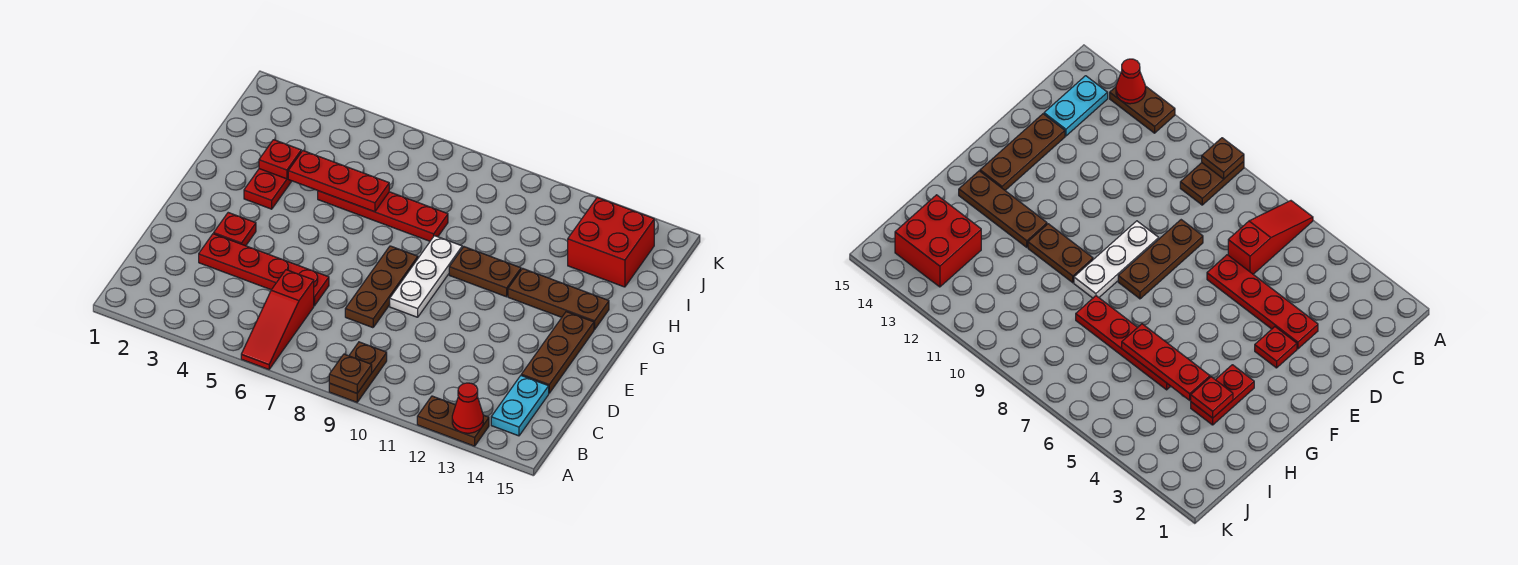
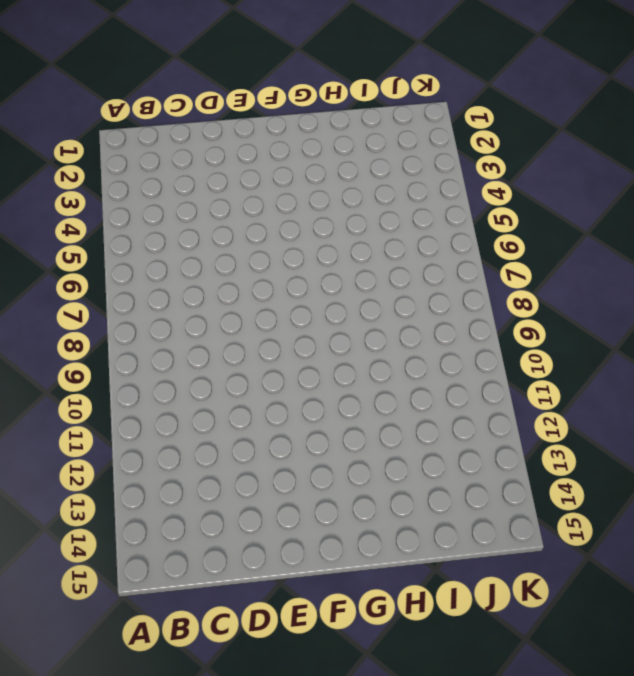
none -> red slope A6:C6 level 1 top C
none -> brown plate A9:B9 level 1
none -> brown plate A12:A13 level 1

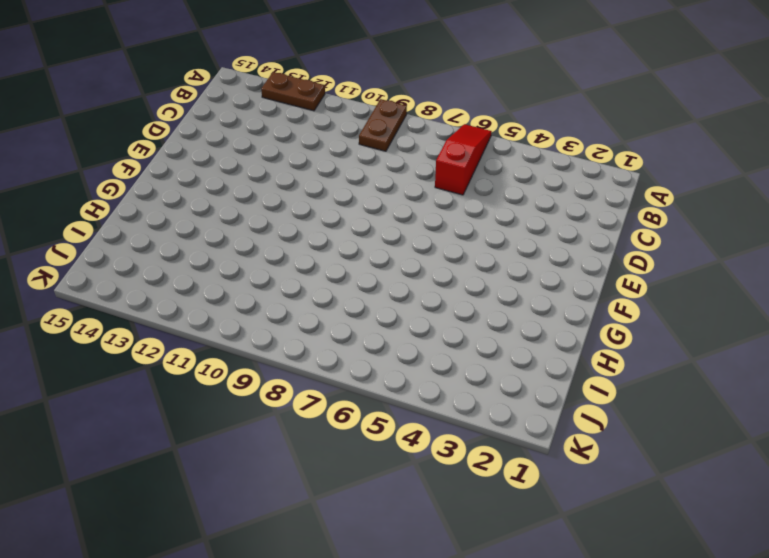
none -> cyan plate B14:C14 level 1
none -> red plate D3:D6 level 1
none -> brown plate D8:F8 level 1

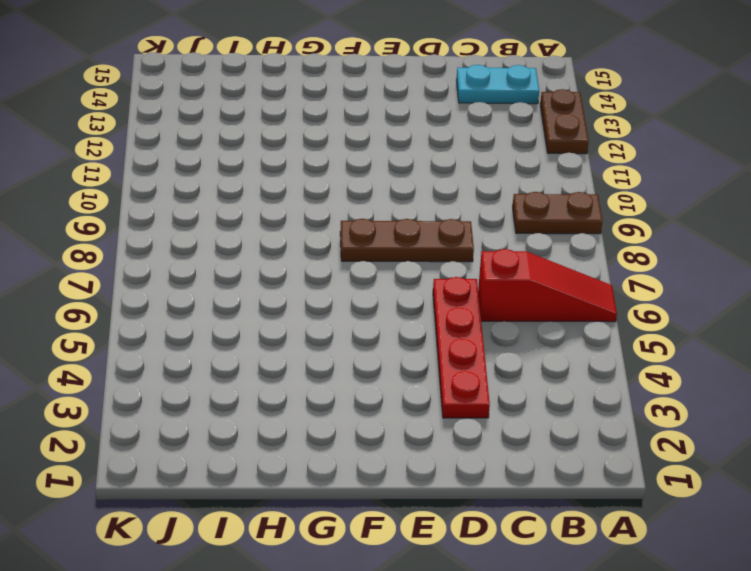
none -> brown plate D14:F14 level 1
none -> red plate E3 level 1
none -> white plate E9:G9 level 1

